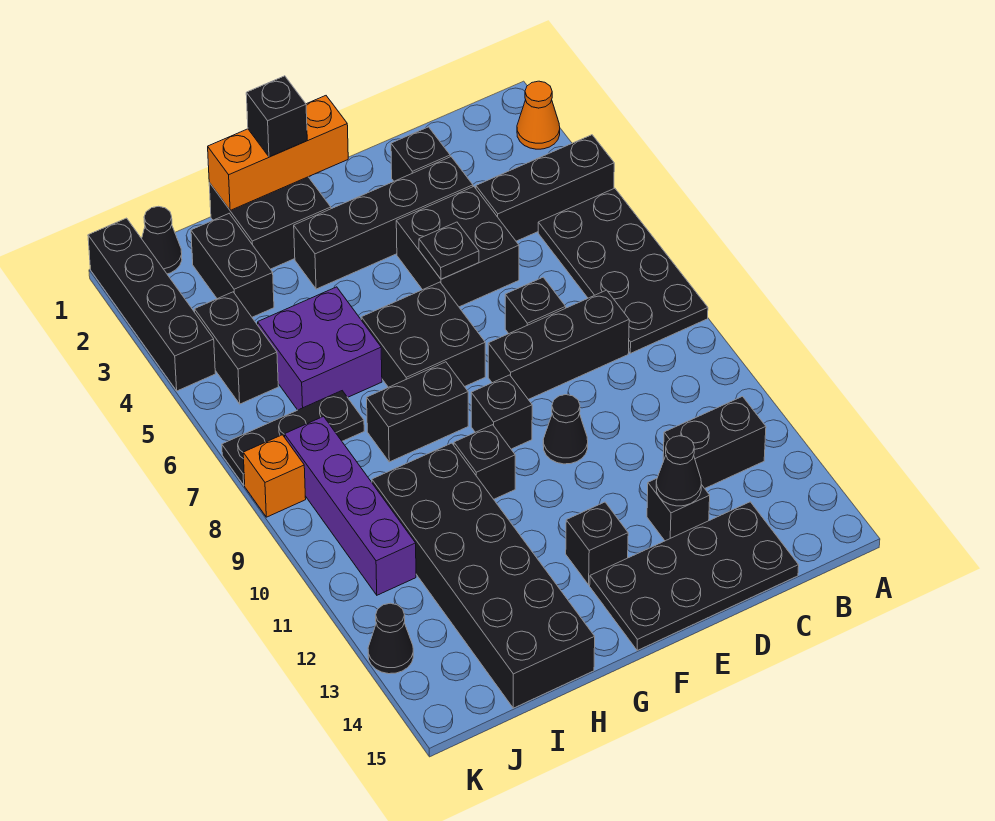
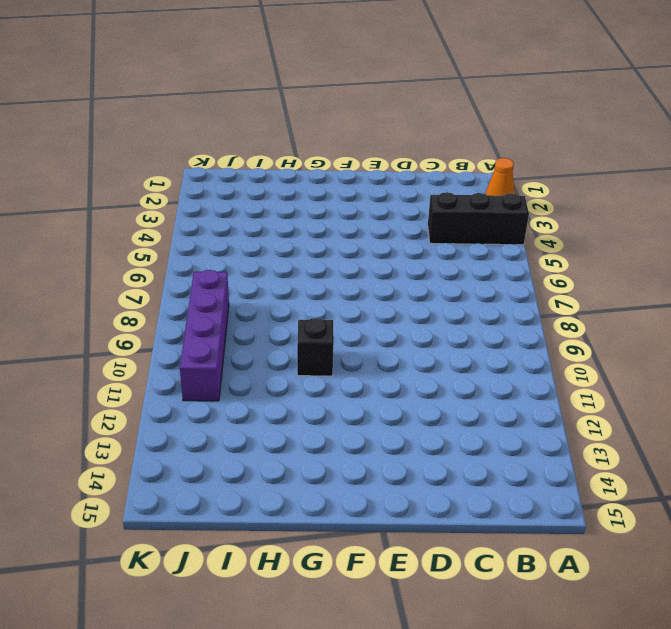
none -> black plate A5:B8 level 1
none -> black brick B12:C12 level 1
none -> black brick C8:E8 level 1
none -> black plate C14:F15 level 1

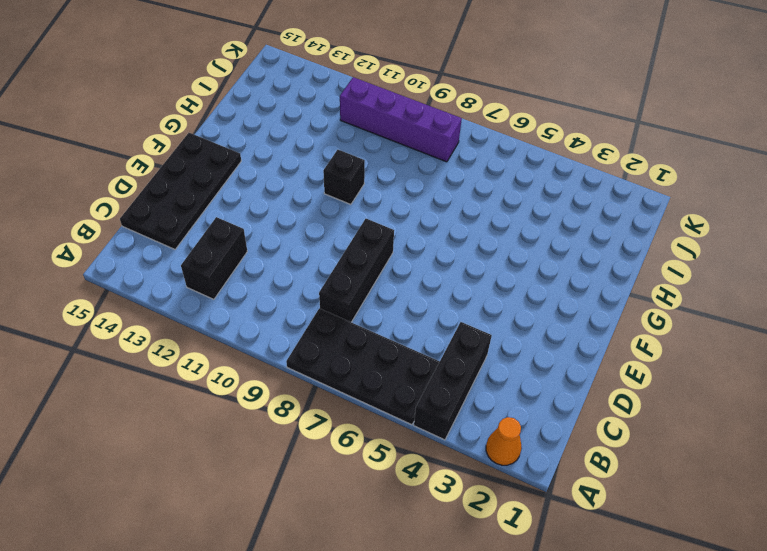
none -> black brick D2 level 1
none -> black brick D3:G3 level 1
none -> black brick D4:E5 level 1
none -> black brick D7 level 1

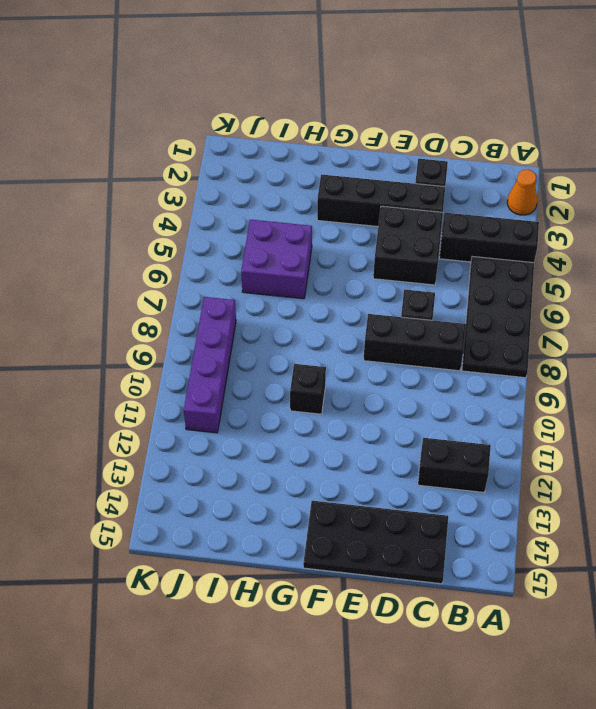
none -> black brick D13 level 1
none -> black cone E10 level 1
none -> black brick F6:G7 level 1
none -> black brick F9 level 1

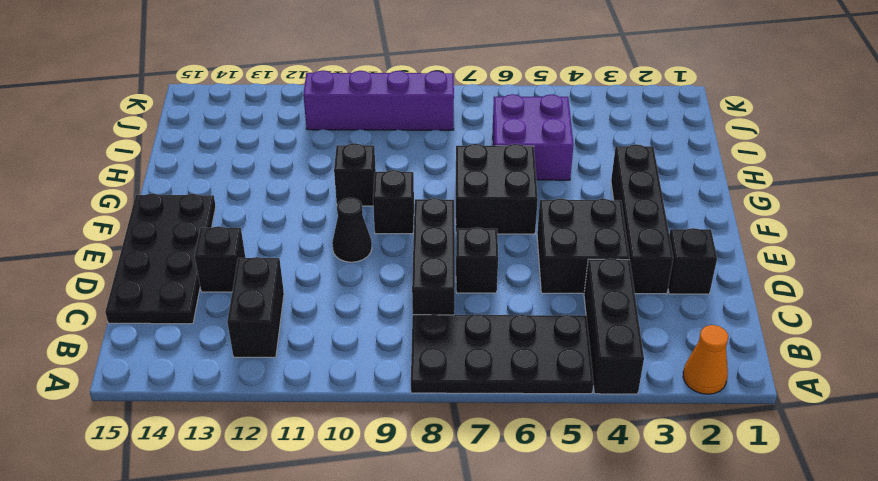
none -> black brick F13 level 1
none -> black brick G1:H2 level 1
none -> black brick G8:H8 level 1
none -> black brick H10:I15 level 1

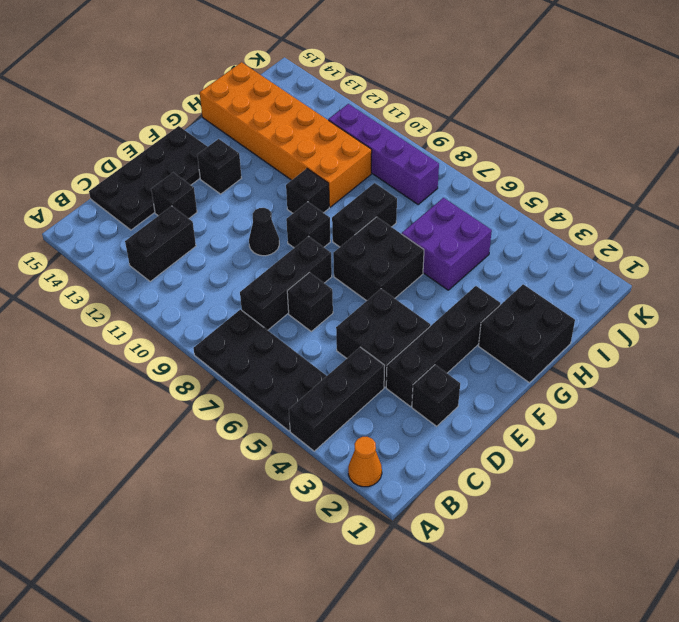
orange brick H10:I15 level 1 -> black brick H10:I15 level 1
none -> black brick I2:I3 level 1
none -> black plate I7:K7 level 1
none -> black cone J1 level 1
none -> black brick J4:J5 level 1

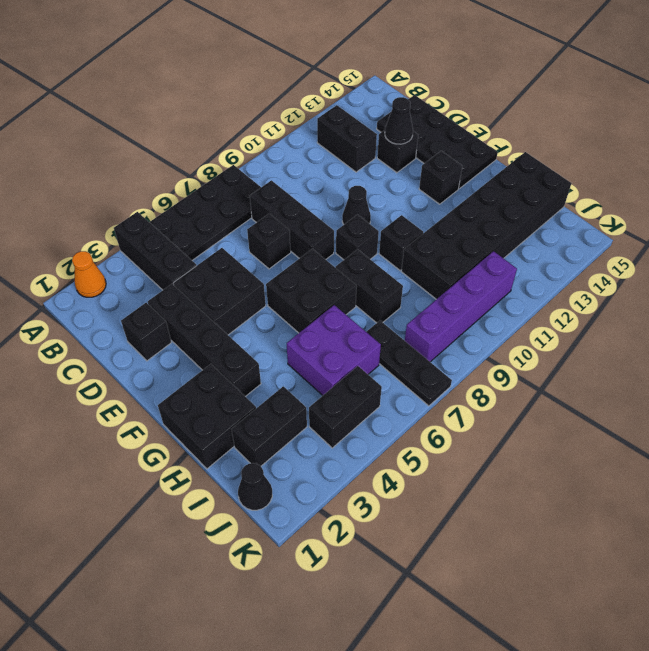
none -> black brick K1:K4 level 1
none -> orange brick K8 level 1
none -> black cone K13 level 1
none -> black plate E5 level 2

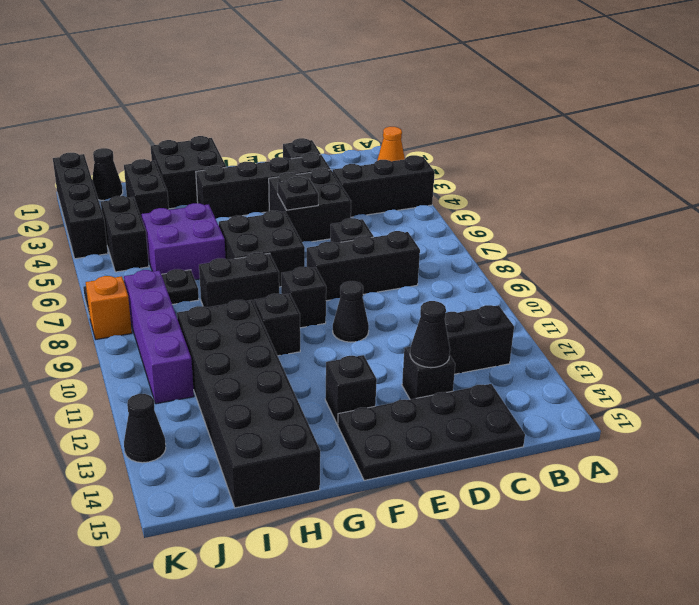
none -> black plate A5:B8 level 1
none -> orange brick F1:H1 level 2
none -> black brick G1 level 3

